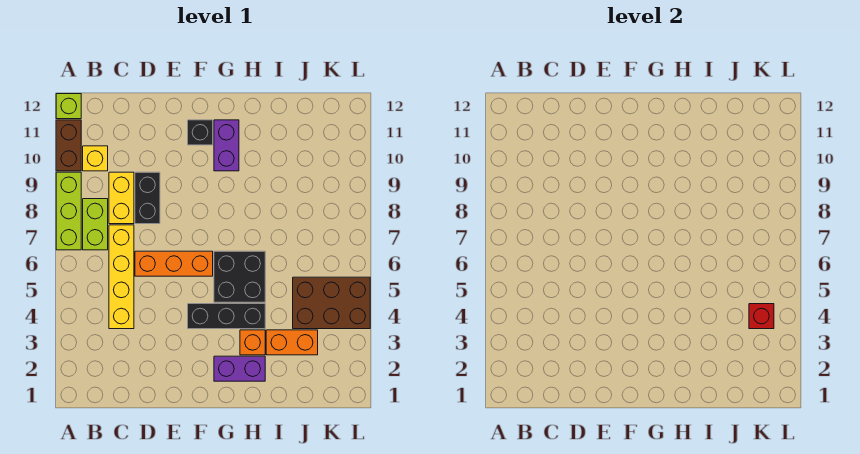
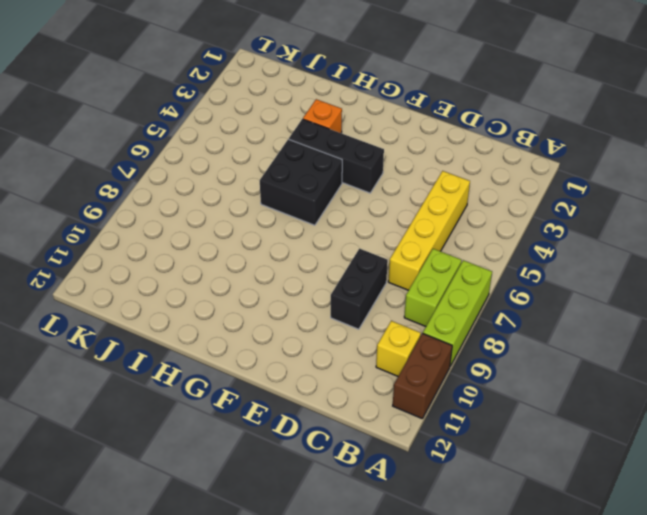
none -> lime brick A12 level 1
none -> yellow brick C8:C9 level 1
none -> orange brick D6:F6 level 1

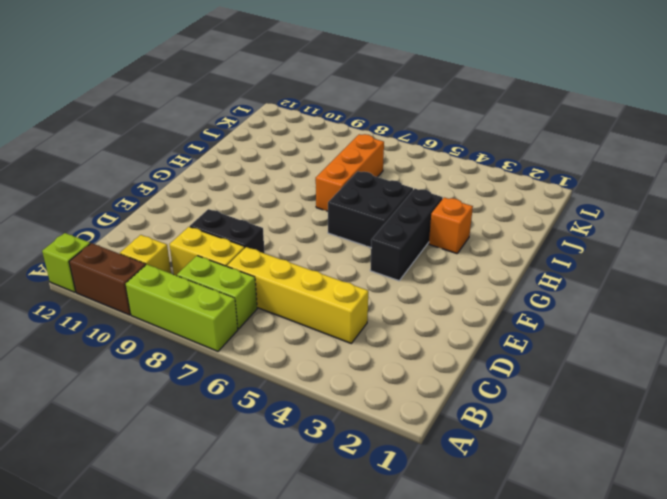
orange brick H7:J7 level 1 -> orange brick D6:F6 level 1
none -> black brick F11 level 1
none -> purple brick G2:H2 level 1
none -> purple brick G10:G11 level 1

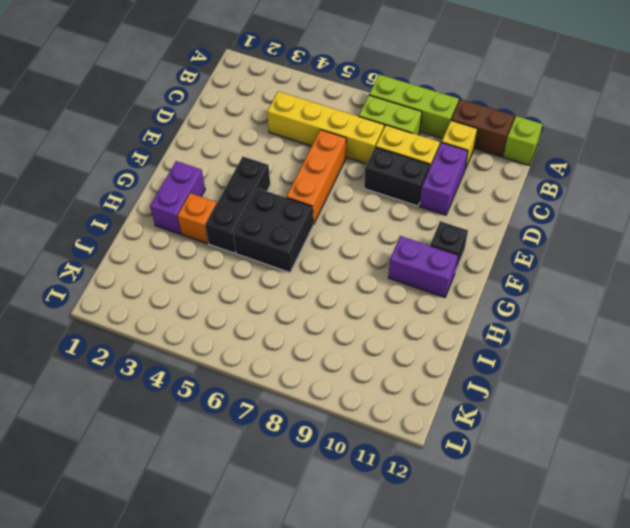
purple brick C10:D10 level 1 -> none
none -> orange brick I3:J3 level 1
none -> brown brick J4:L5 level 1
none -> red brick K4 level 2

